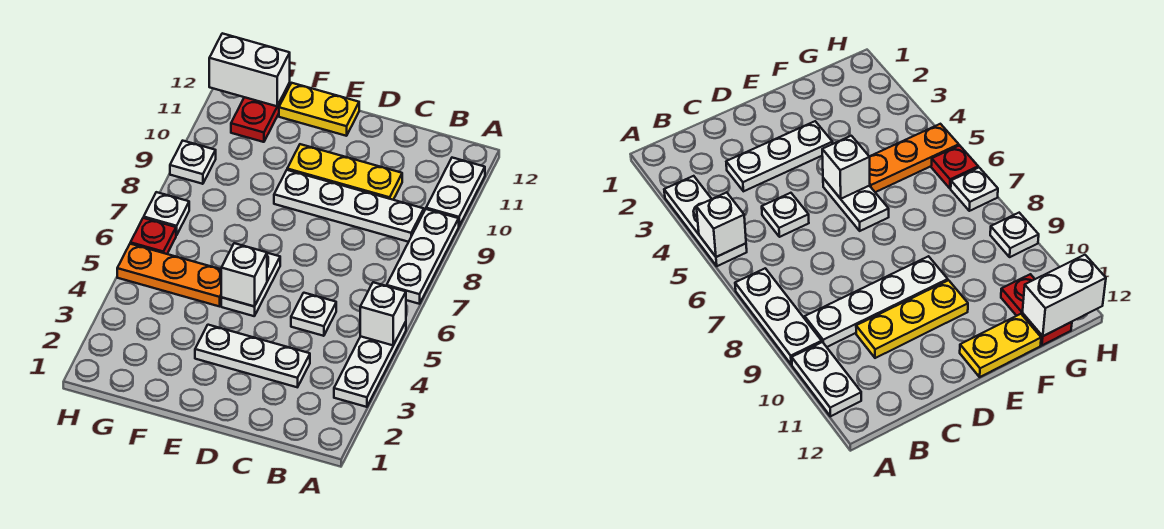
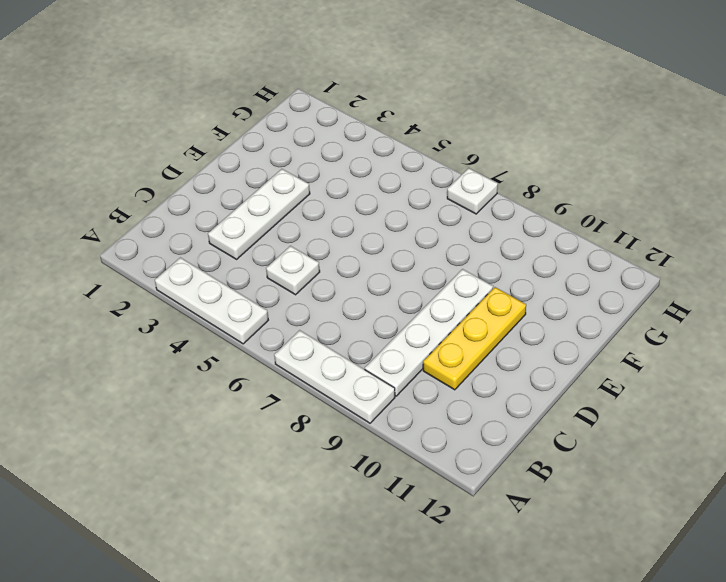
none -> white plate A10:A11 level 1
none -> white plate E5:E6 level 1
none -> yellow plate E12:F12 level 1

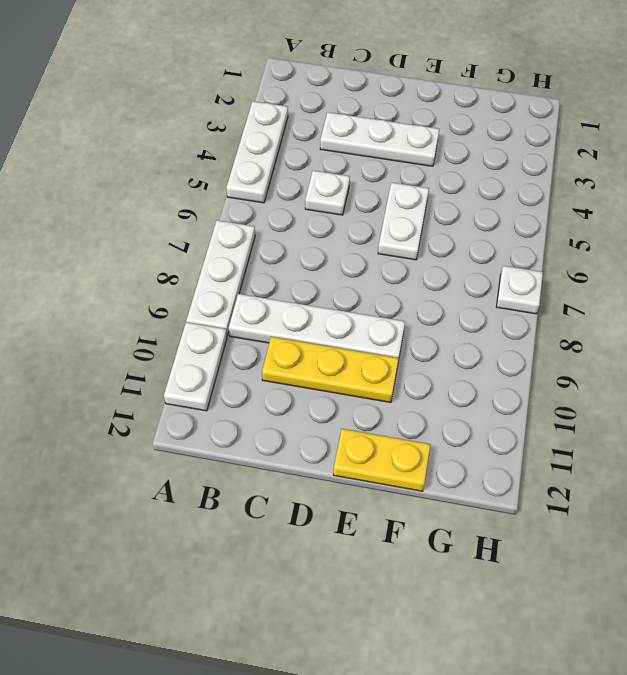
none -> orange plate F5:H5 level 1
none -> red plate G11:G12 level 1
none -> red plate H6 level 1

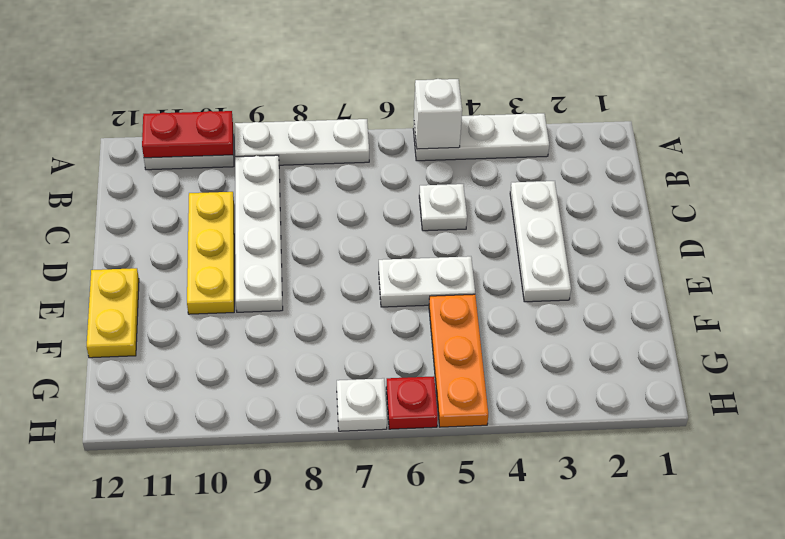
red plate A10:A11 level 2 -> red plate G11:G12 level 1
none -> white plate H9 level 1
none -> white brick E5 level 2
none -> white brick G12:H12 level 2

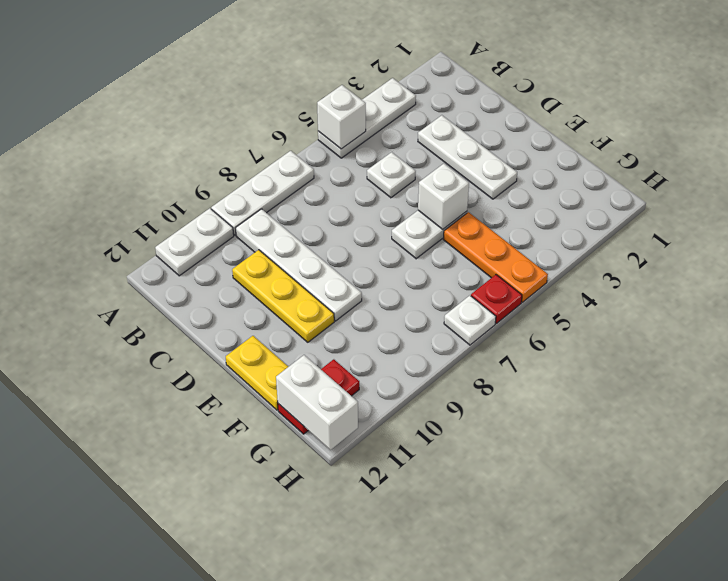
none -> white plate H9 level 1

